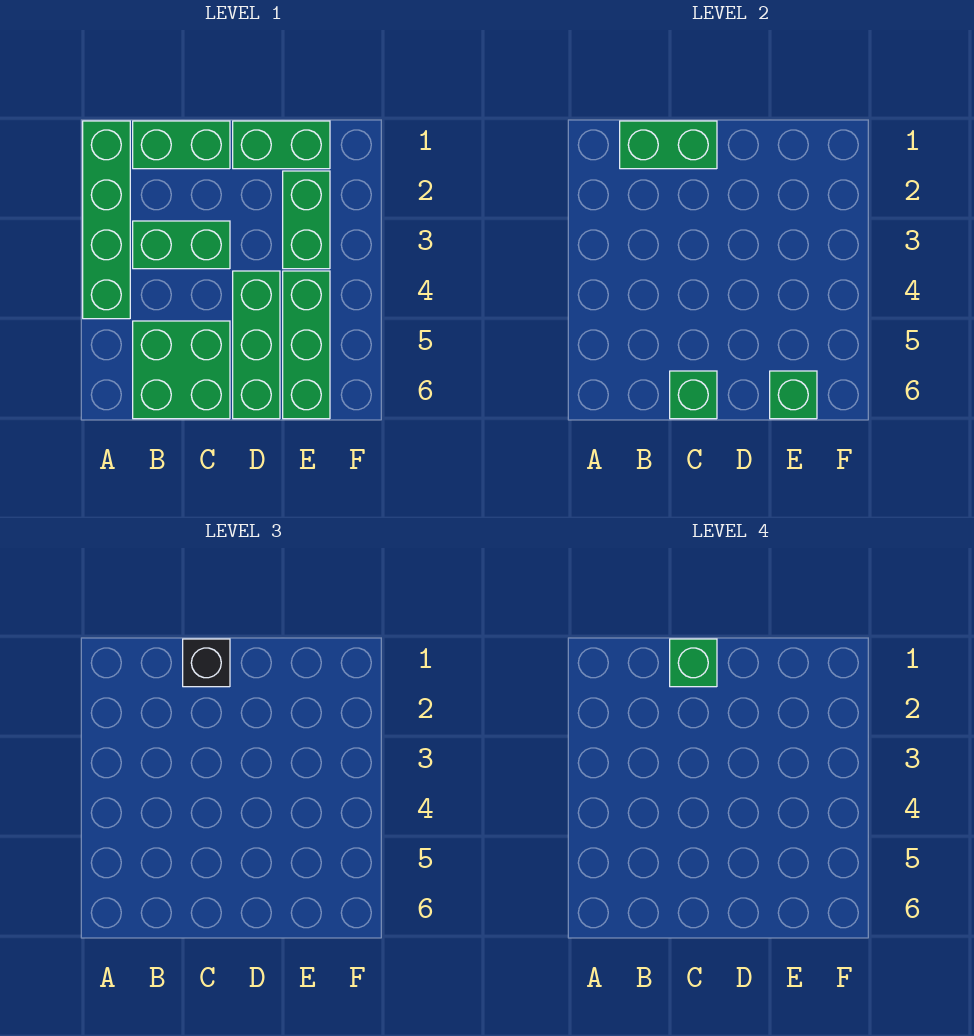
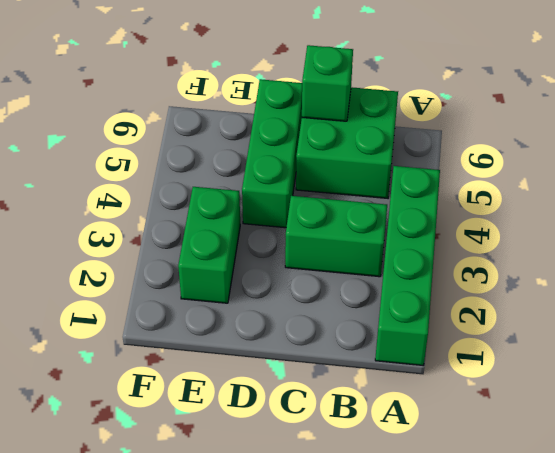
none -> green brick B1:C1 level 1
none -> green brick D1:E1 level 1
none -> green brick E4:E6 level 1

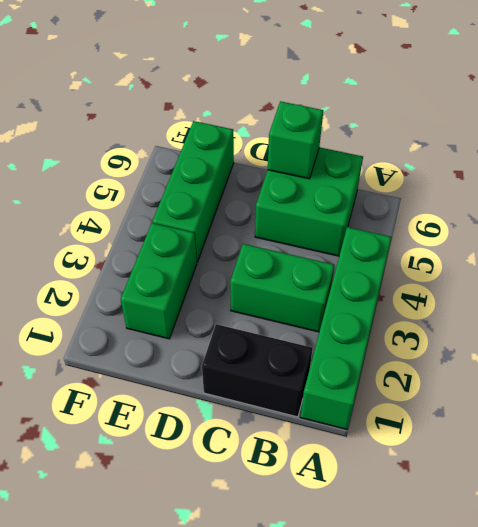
black brick B1:C1 level 1 -> green brick B1:C1 level 1
none -> green brick D1:E1 level 1
none -> green brick D4:D6 level 1
none -> green brick B1:C1 level 2

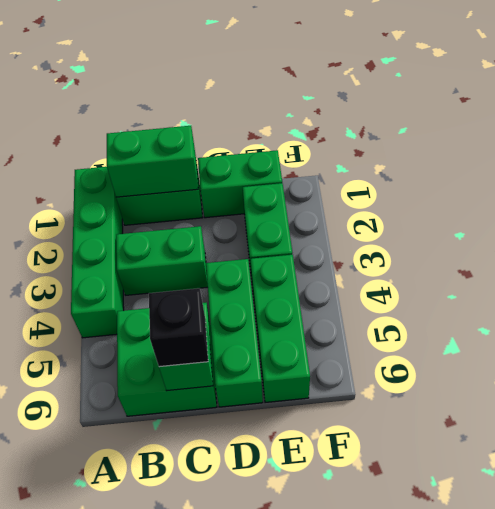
black brick C6 level 3 -> black brick C1 level 3
none -> green brick E6 level 2
none -> green brick C1 level 4

